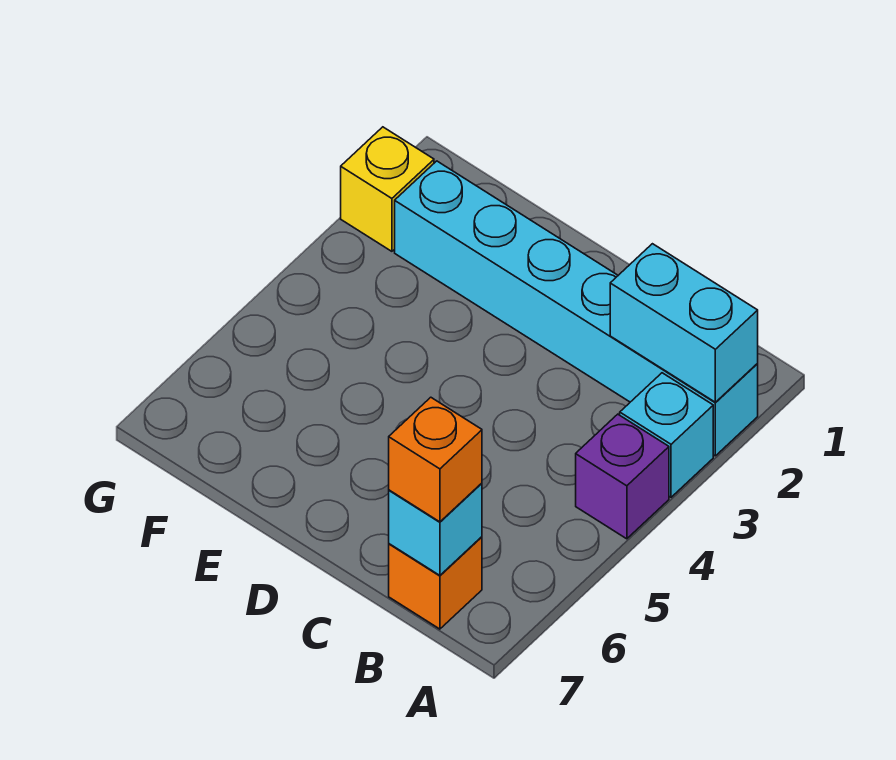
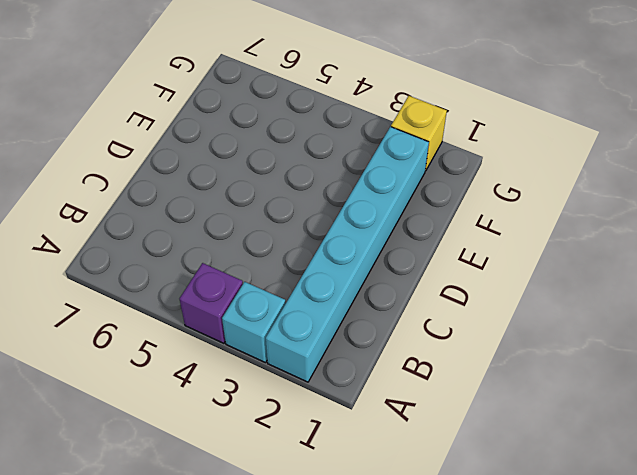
none -> orange brick B7 level 1
none -> cyan brick A2:B2 level 2

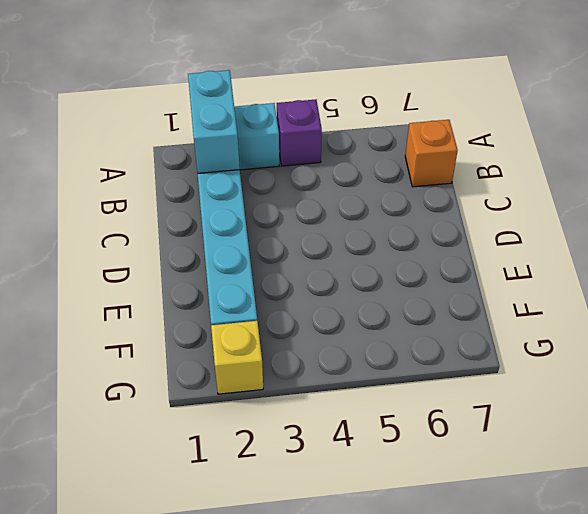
none -> cyan brick B7 level 2
none -> orange brick B7 level 3

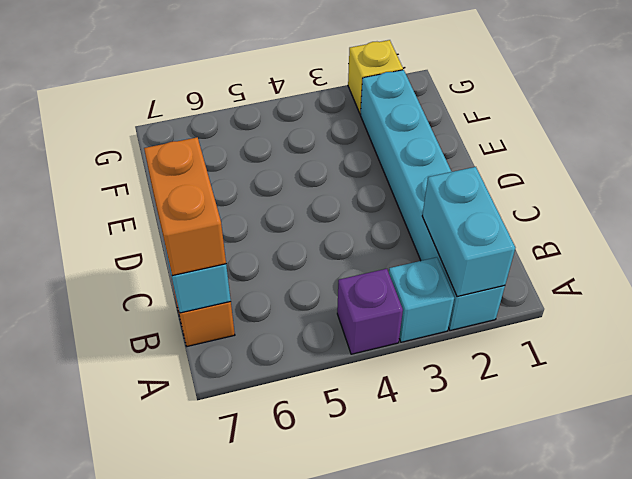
orange brick B7:C7 level 3 -> orange brick B7 level 3

